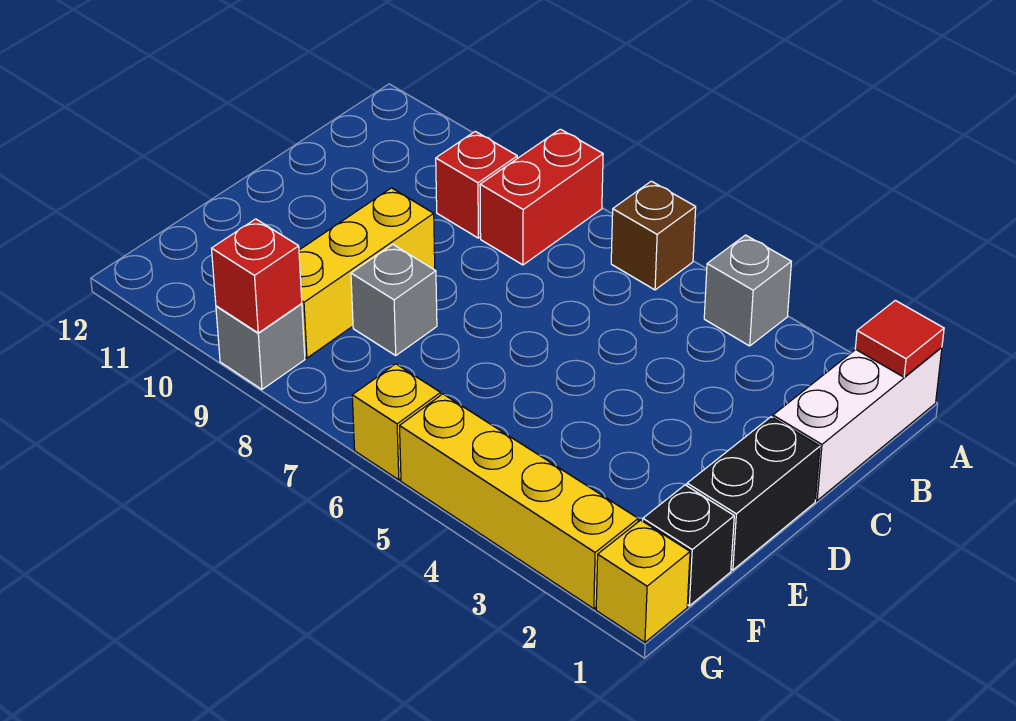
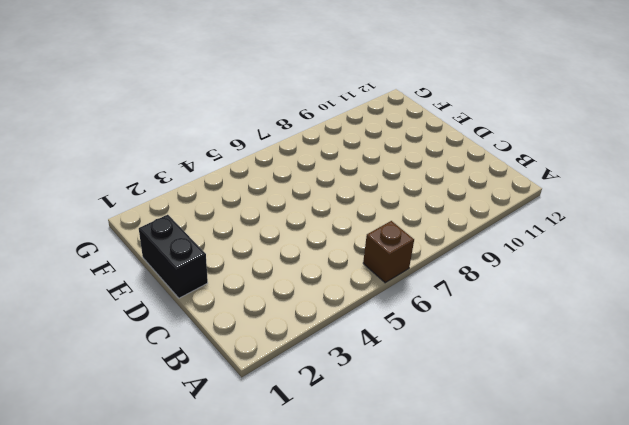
none -> white brick A1:C1 level 1
none -> grey brick A4 level 1
none -> red brick A8:B8 level 1

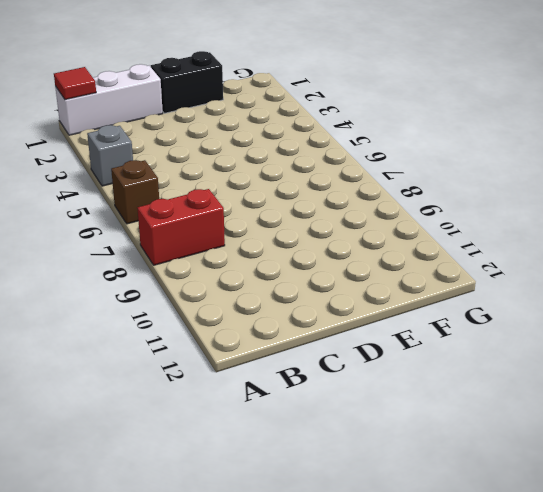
none -> red brick B9 level 1
none -> yellow brick D9:F9 level 1
none -> grey brick E8 level 1

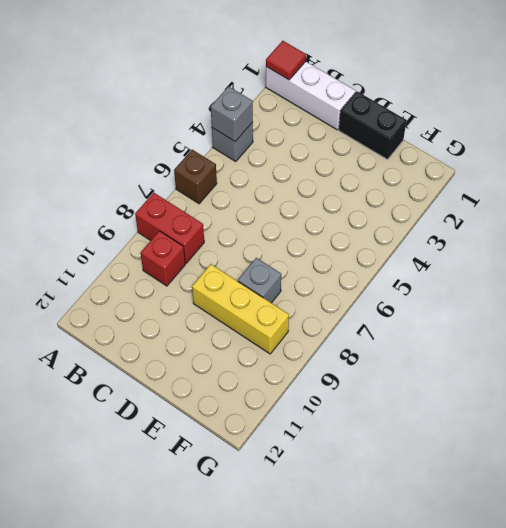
grey brick A4 level 2 -> grey brick G9 level 1
none -> black brick F1 level 1
none -> yellow brick G1 level 1
none -> yellow brick G2:G5 level 1

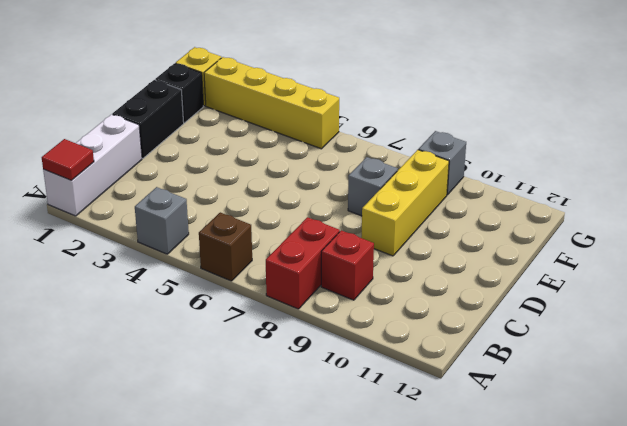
none -> yellow brick G6 level 1
none -> red brick G9 level 2

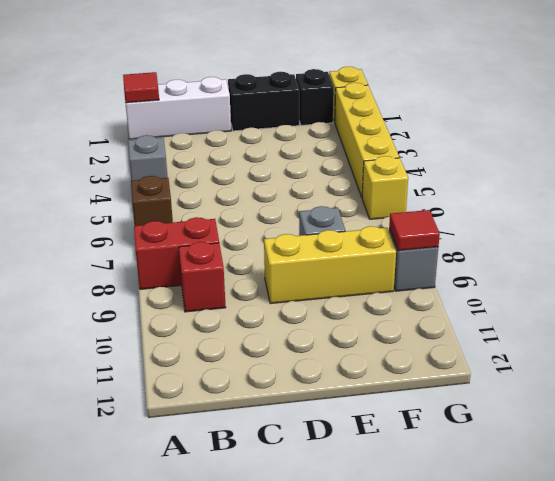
red tile G9 level 2 -> red brick G9 level 2

